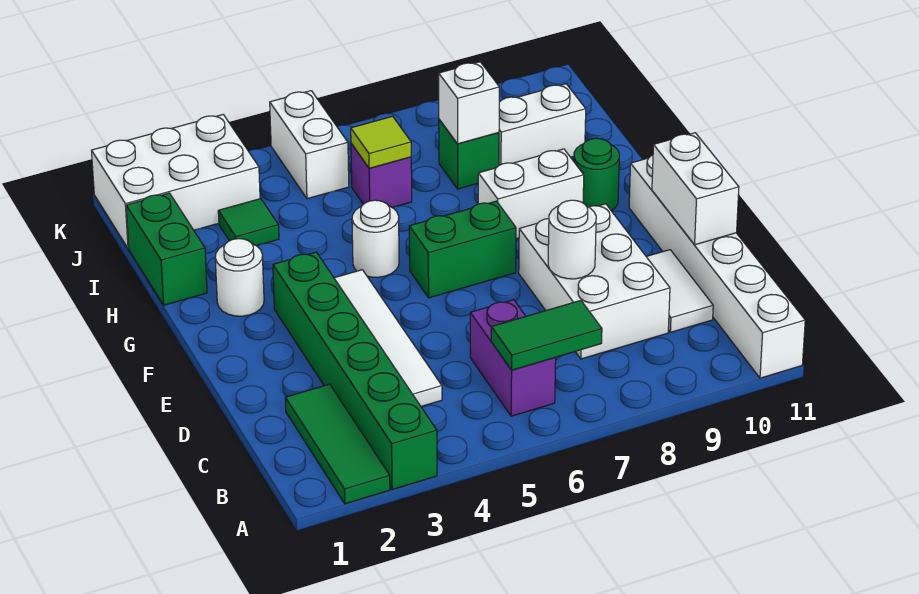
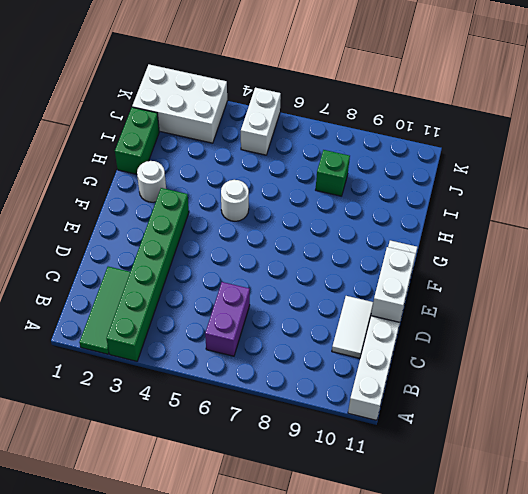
none -> white tile C4:F4 level 1
none -> white brick C8:E9 level 1
none -> green brick F6:F7 level 1

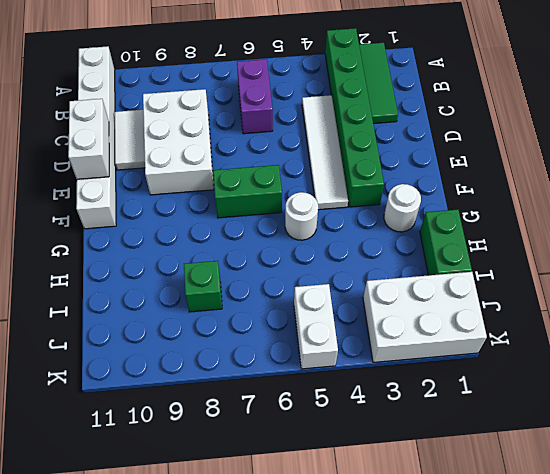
none -> white brick G8:G9 level 1
none -> green round brick G10 level 1
none -> green tile I3 level 1

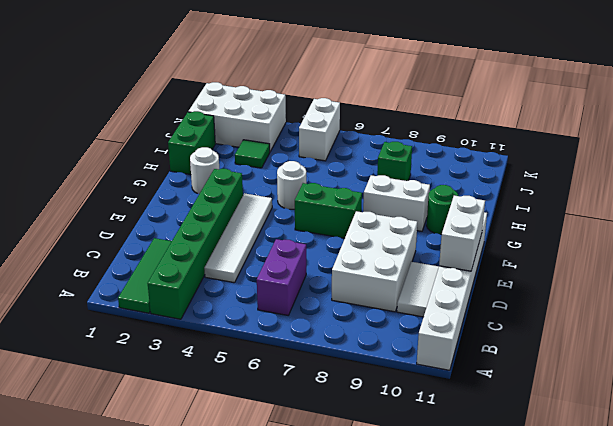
none -> purple brick I6 level 1
none -> white brick I9:I10 level 1
none -> green tile B6:B7 level 2

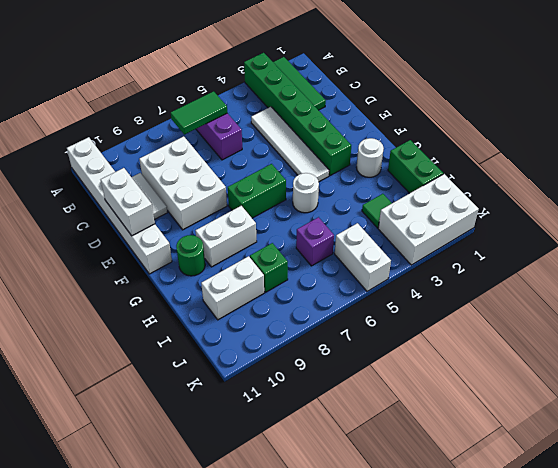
none -> white round brick D8 level 2
none -> lime tile I6 level 2
none -> white brick I8 level 2

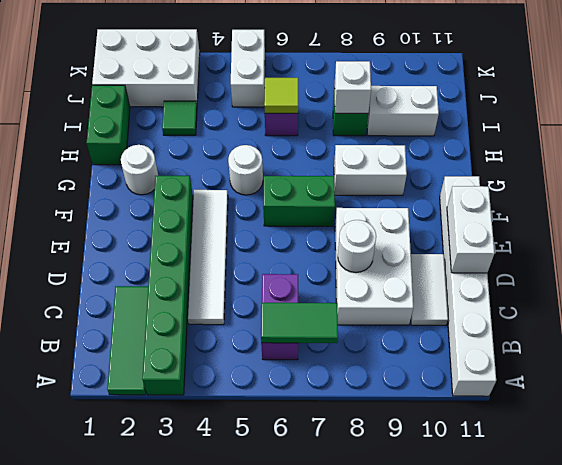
none -> green round brick G10 level 1

